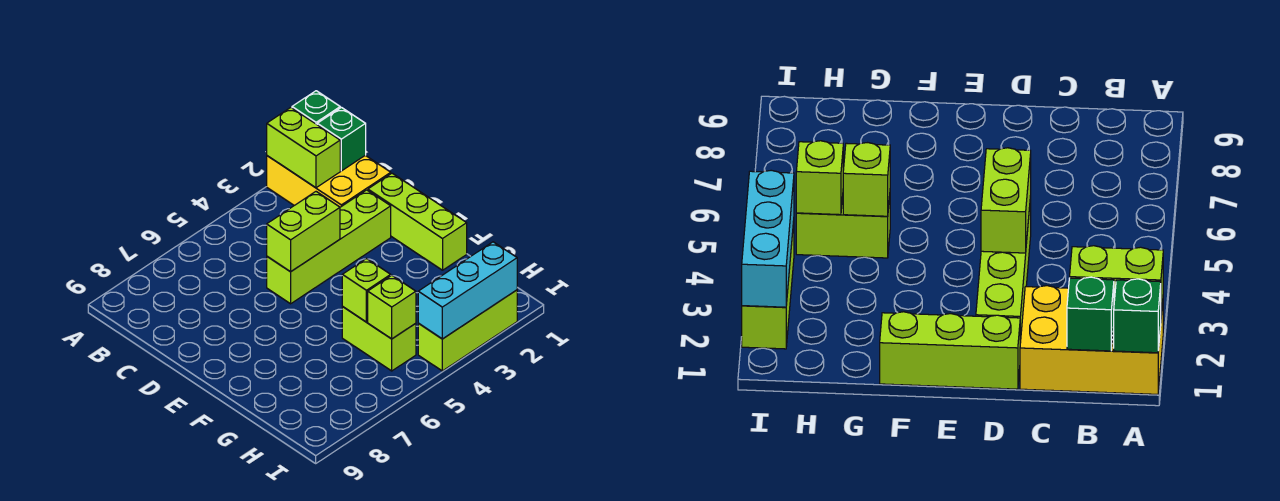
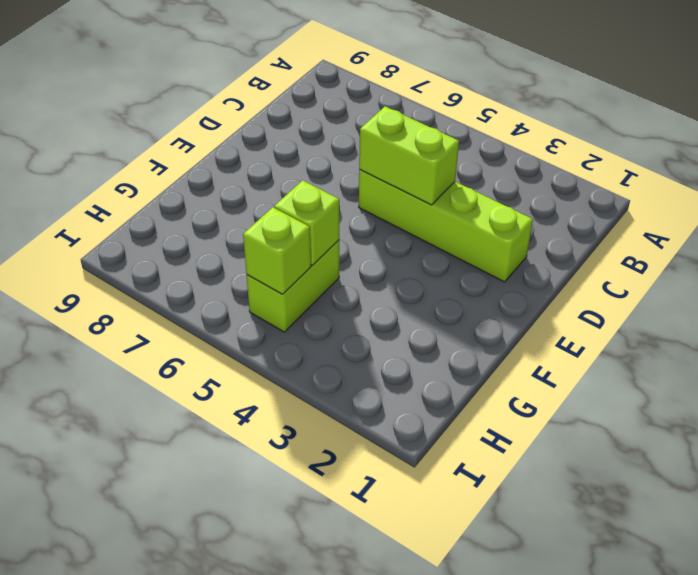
none -> yellow brick A1:C2 level 1
none -> lime brick D1:F1 level 1
none -> lime brick I2:I4 level 1

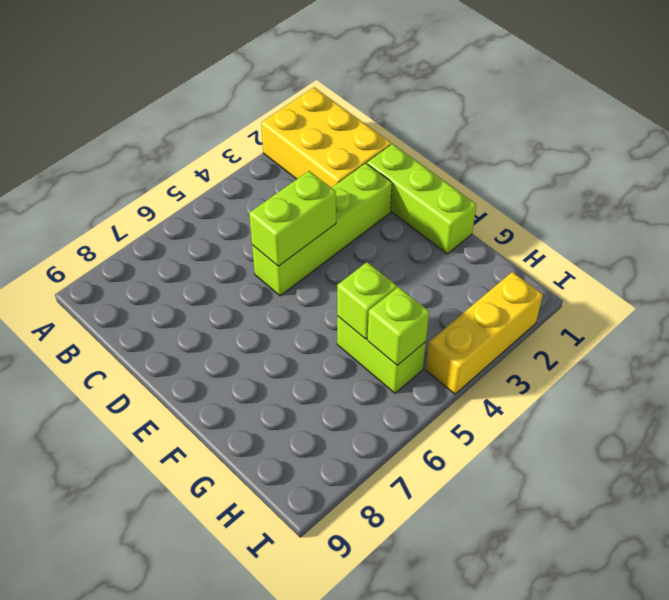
yellow brick I2:I4 level 1 -> lime brick I2:I4 level 1
none -> green brick A1 level 2
none -> lime brick A2:B2 level 2
none -> green brick B1 level 2

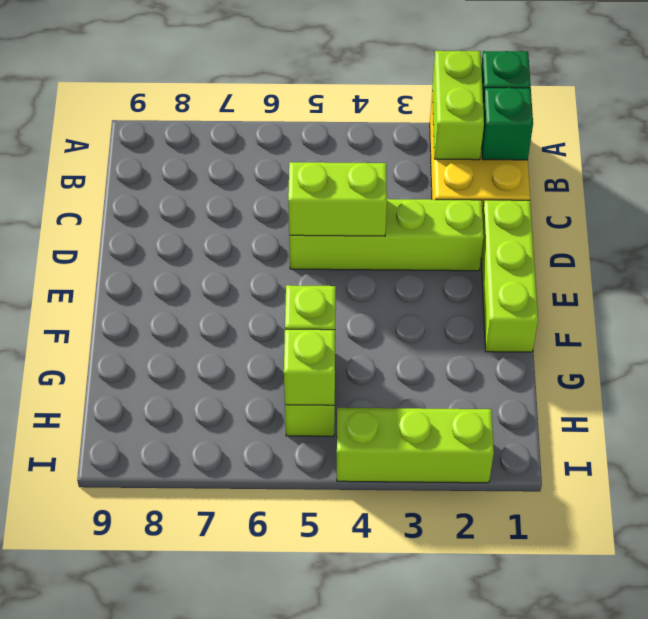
none -> cyan brick I2:I4 level 2

